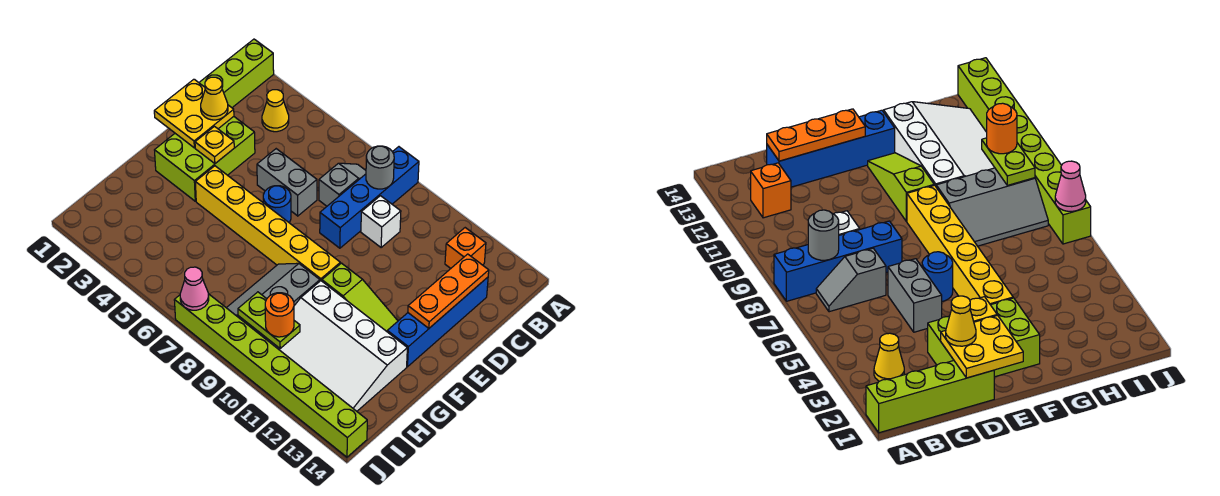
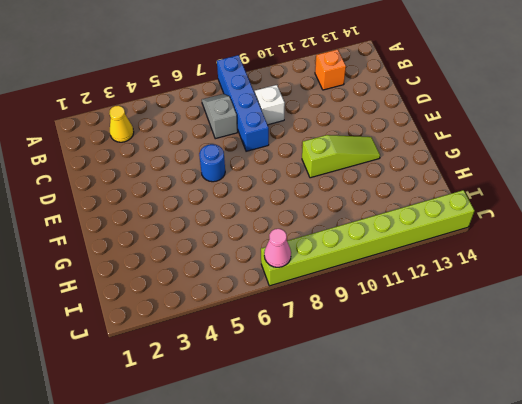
none -> lime brick A1:D1 level 1
none -> blue brick C13:F13 level 1
none -> lime brick D2:F3 level 1

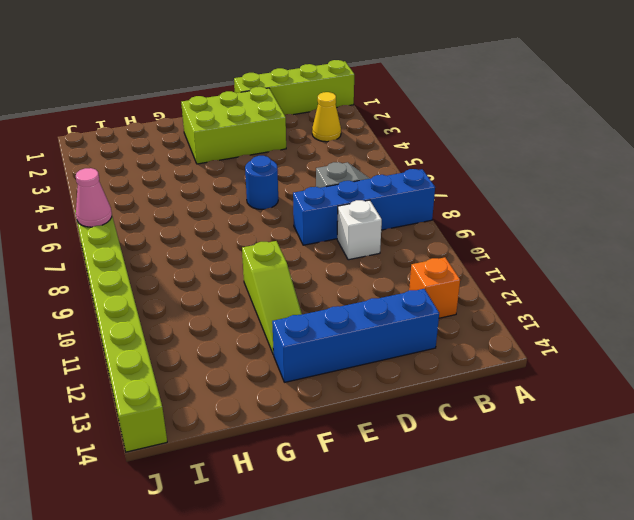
none -> grey brick D5:D6 level 1
none -> yellow brick F4:F9 level 1
none -> grey slope G8:I9 level 1 top 9

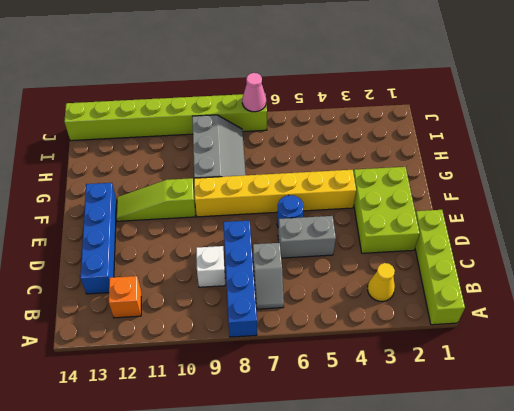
none -> white slope G10:I13 level 1 top G
none -> grey round brick B8 level 2
none -> orange plate C13:E13 level 2

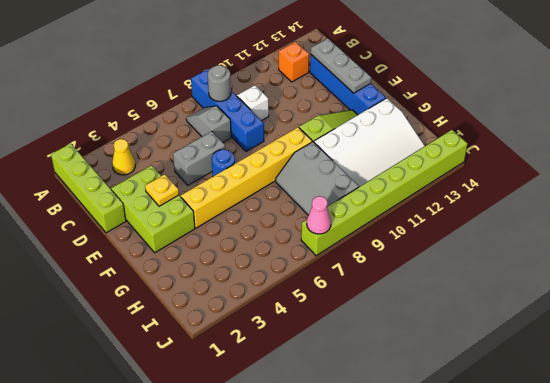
grey plate C13:E13 level 2 -> orange plate C13:E13 level 2
none -> yellow plate D1:E2 level 2
none -> lime plate I9:I10 level 2
none -> yellow cone D2 level 3

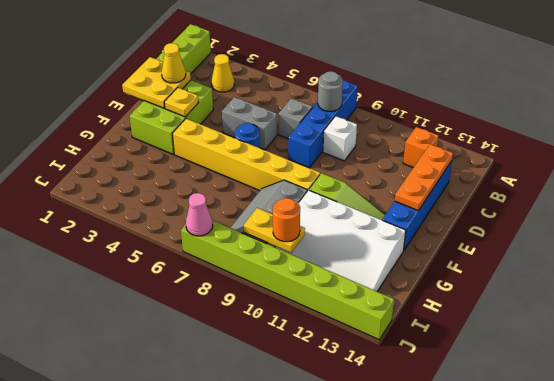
yellow plate I9:I10 level 2 -> lime plate I9:I10 level 2

